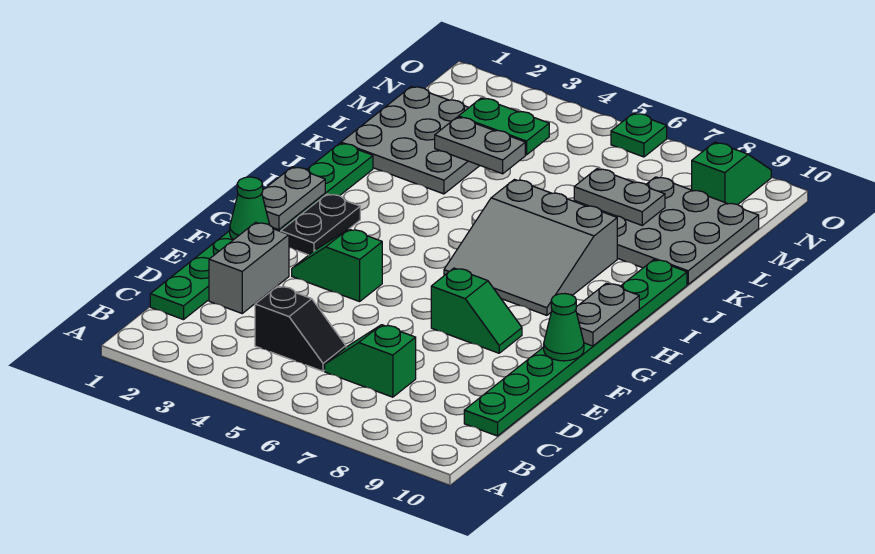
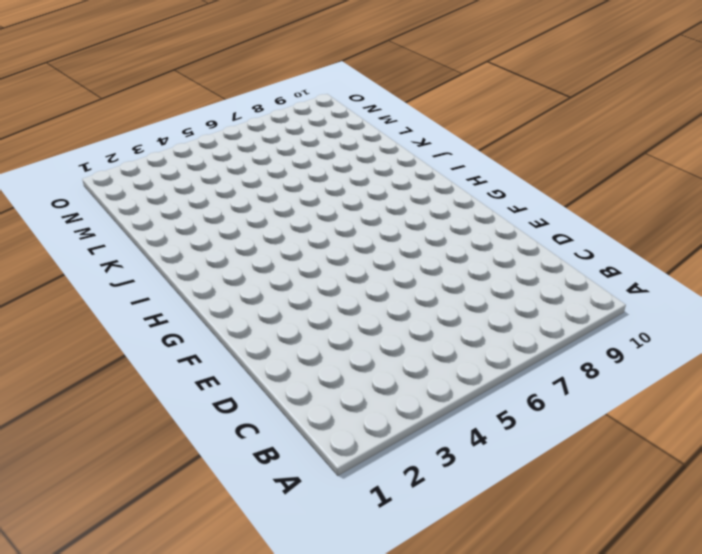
none -> green plate C1:J1 level 1
none -> black slope C4:C5 level 1 top 4
none -> green slope C6:C7 level 1 top 7

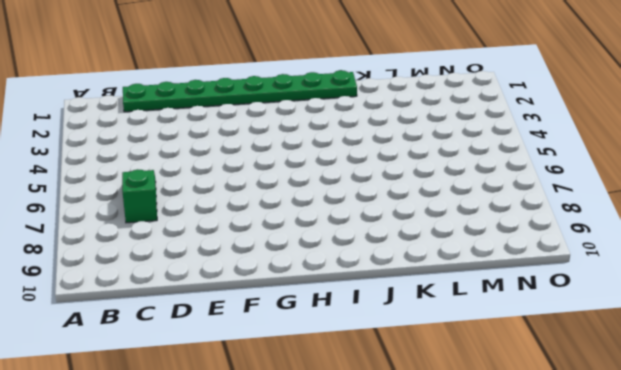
none -> black slope C4:C5 level 1 top 4
none -> green plate C10:J10 level 1
none -> grey brick D2:E2 level 1

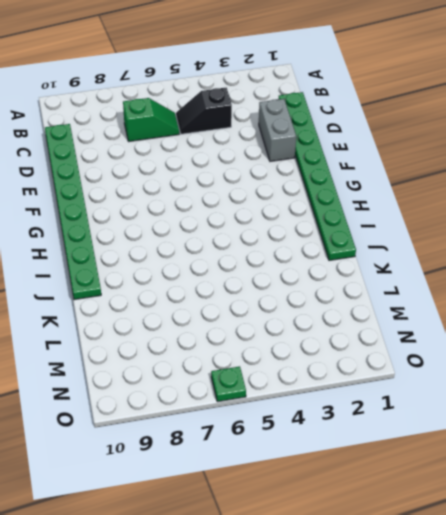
none -> green slope F3:F4 level 1 top 4
none -> green slope F7:F8 level 1 top 7
none -> black plate G2:H2 level 1

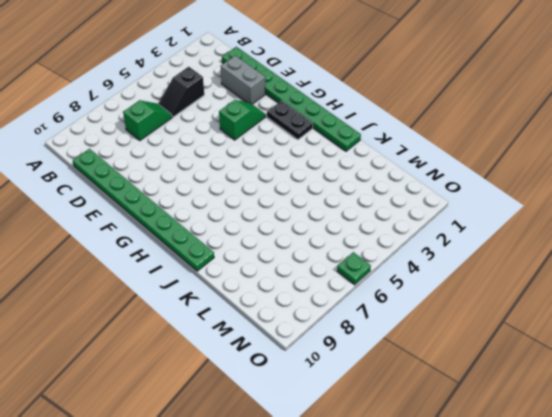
none -> green slope F7:F8 level 1 top 7
none -> grey slope H6:J8 level 1 top J
none -> grey plate K1:M3 level 1

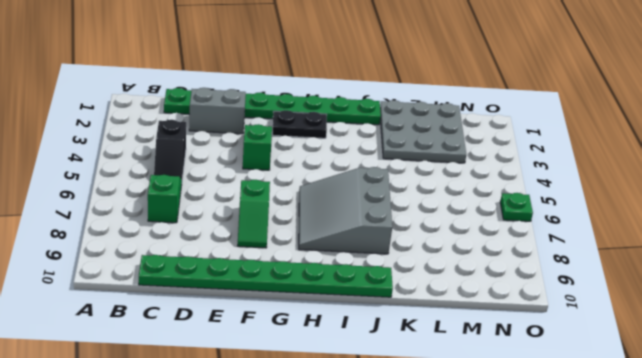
none -> grey plate K8:M10 level 1
none -> green slope N9:O9 level 1 top N
none -> green cone F1 level 2

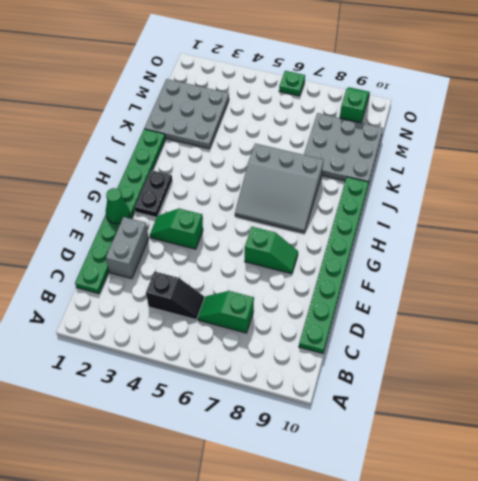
none -> green cone F10 level 2
none -> grey plate G1:H1 level 2
none -> grey plate G10:H10 level 2

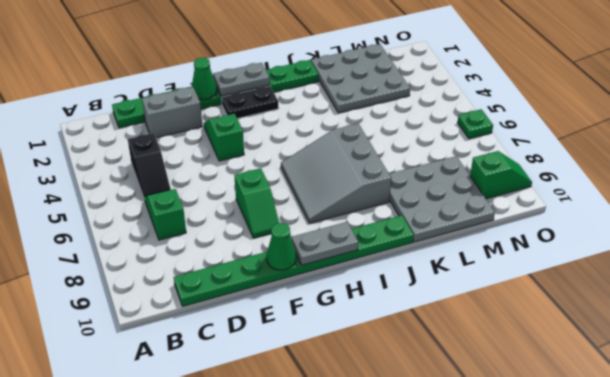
none -> grey plate L3:L4 level 2
none -> grey plate L7:L8 level 2
none -> green plate M3:M4 level 2

